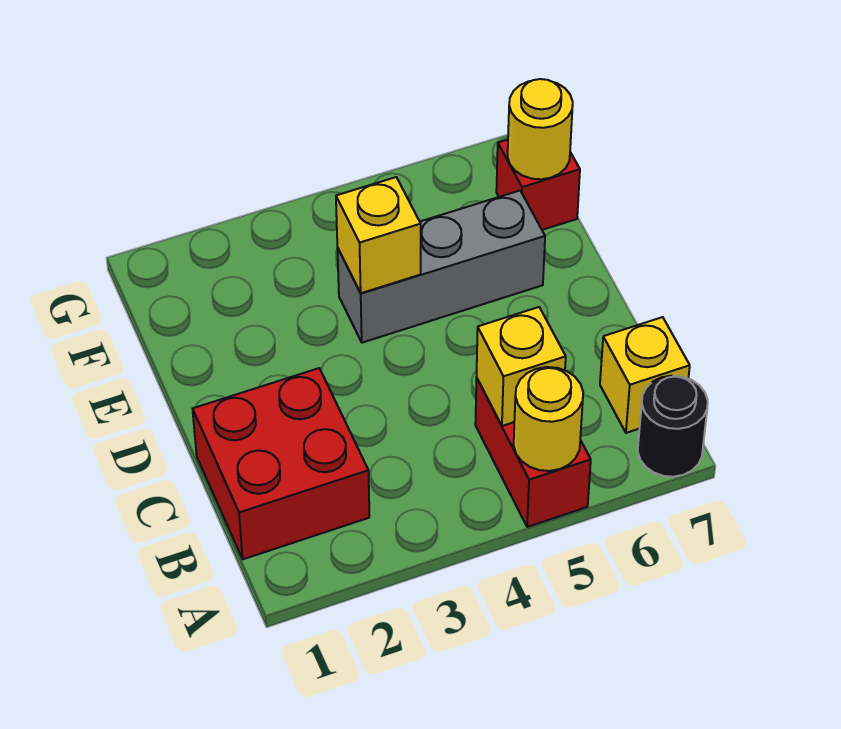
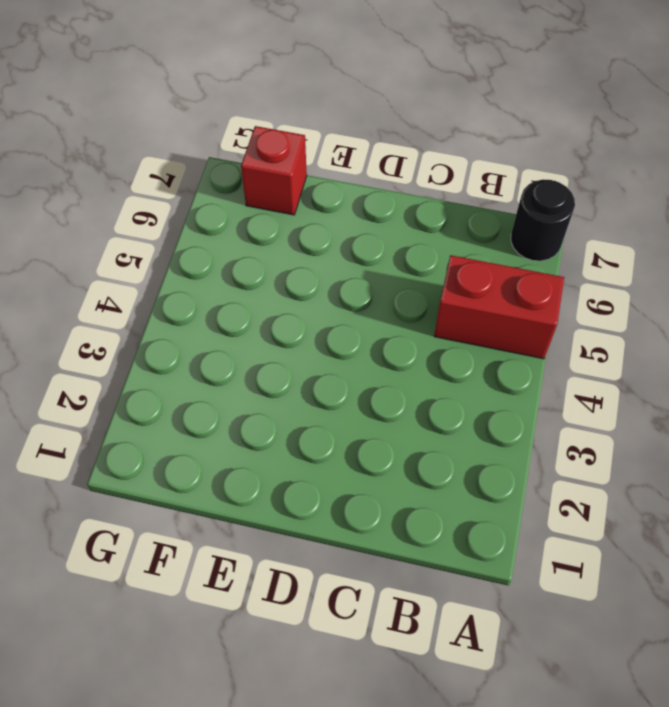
none -> red brick B1:C2 level 1
none -> yellow brick B7 level 1

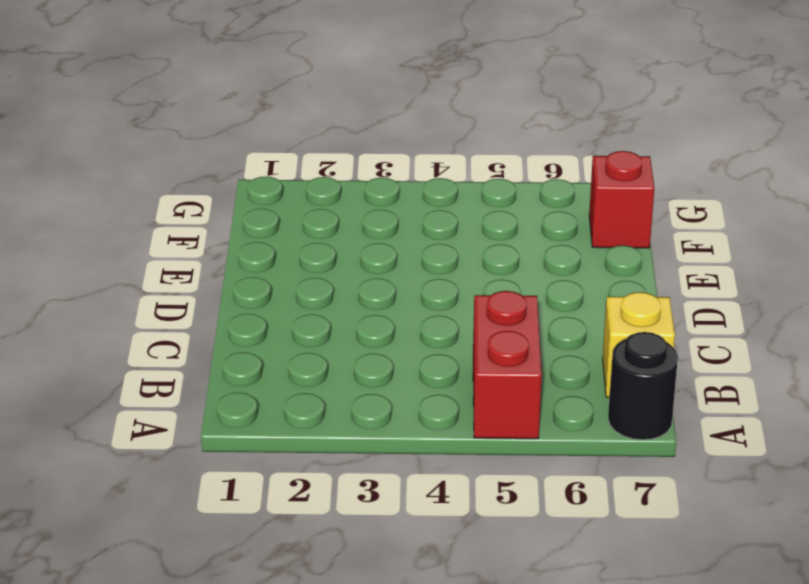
none -> red brick B1:C2 level 1
none -> grey brick E4:E6 level 1

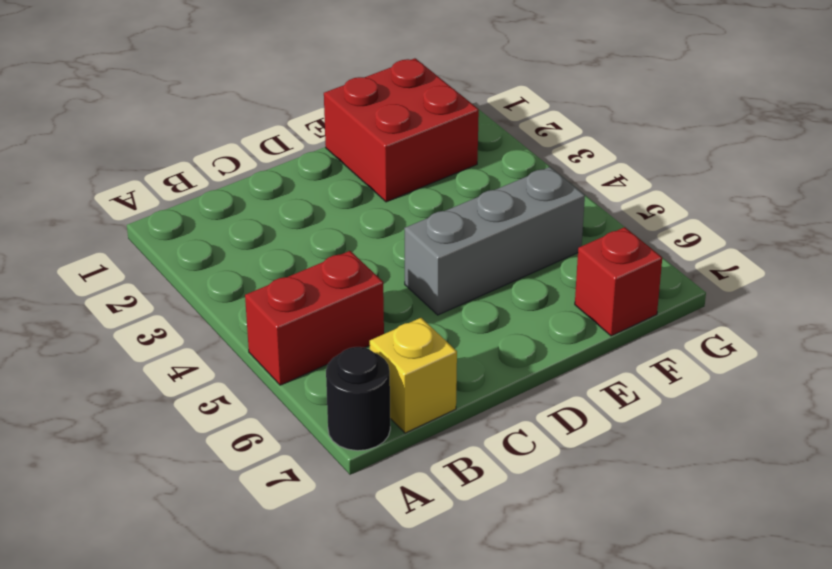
grey brick D5:F5 level 1 -> grey brick E4:E6 level 1
red brick E1:F2 level 1 -> red brick B1:C2 level 1
none -> yellow round brick A5 level 2
none -> yellow brick B5 level 2

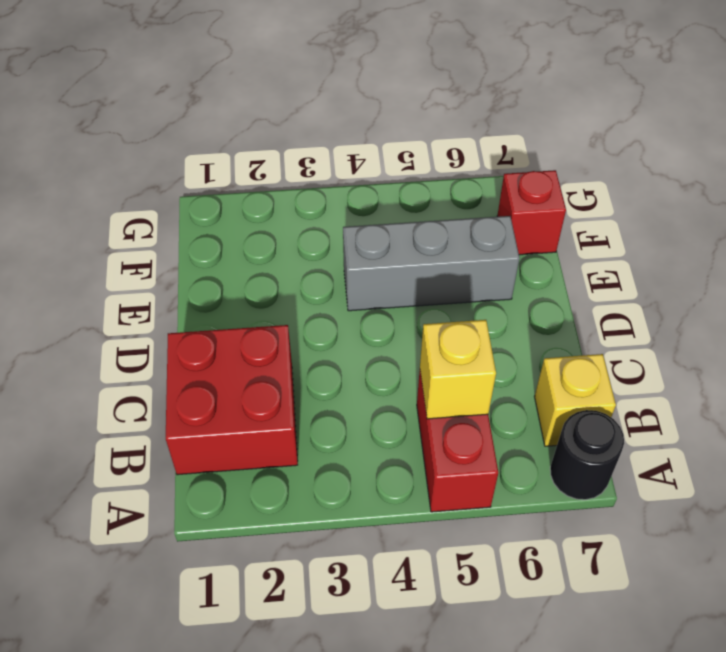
none -> yellow round brick A5 level 2
none -> yellow brick E4 level 2

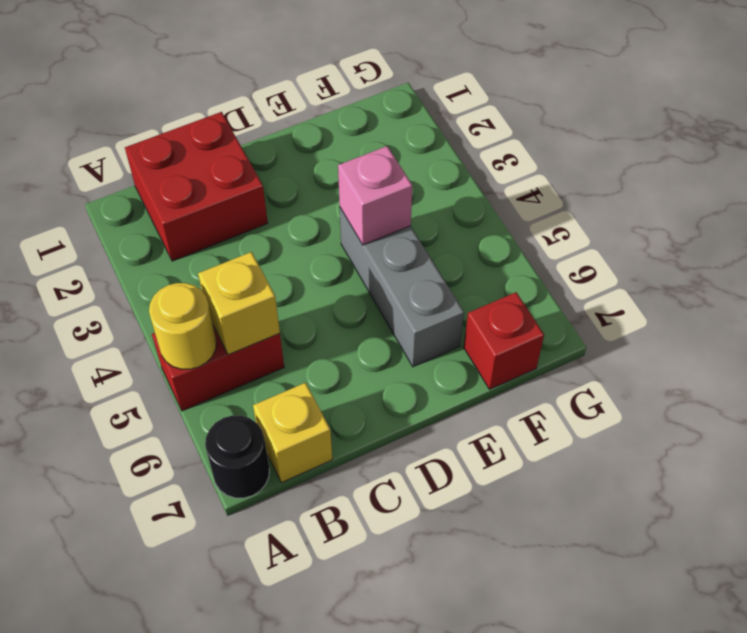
pink brick E4 level 2 -> yellow brick E4 level 2
none -> yellow round brick F7 level 2

